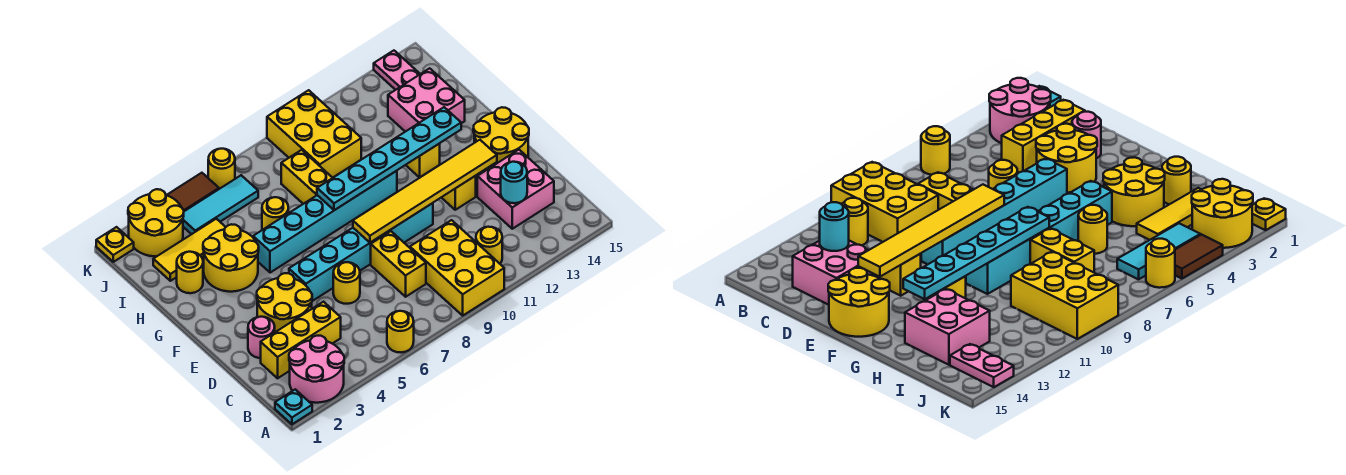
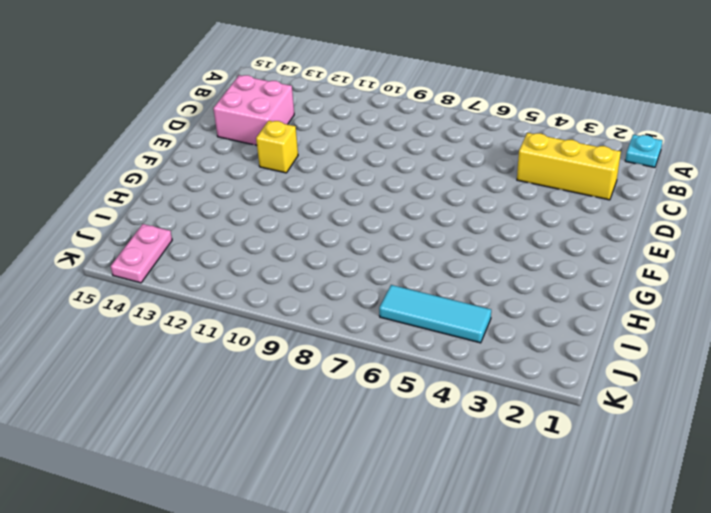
none -> pink round brick A2:B3 level 1
none -> yellow round brick A6 level 1
none -> yellow brick A9:C10 level 1
none -> yellow round brick B11 level 1

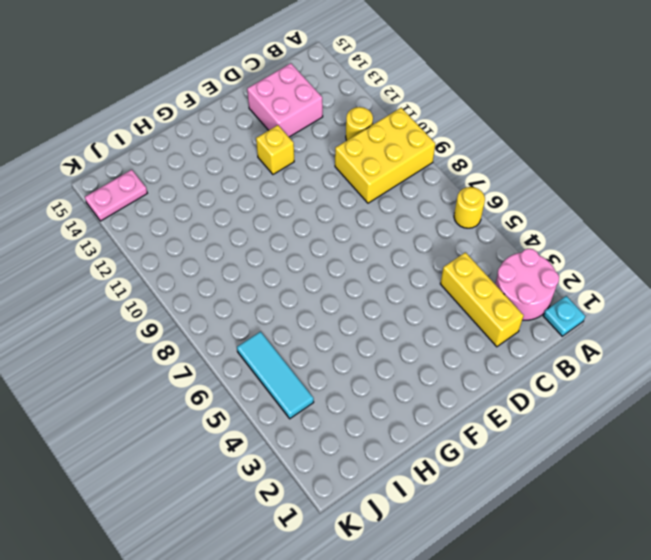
none -> yellow brick C8:D8 level 1
none -> pink round brick D2 level 1
none -> yellow round brick D3:E4 level 1
none -> yellow round brick D6 level 1

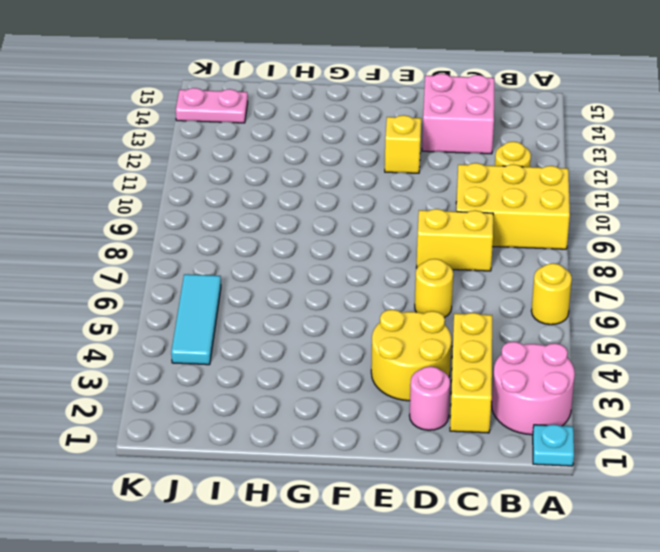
none -> cyan brick E5:E10 level 1
none -> yellow round brick E14:F15 level 1
none -> yellow round brick G3:H4 level 1
none -> cyan brick G5:G10 level 1

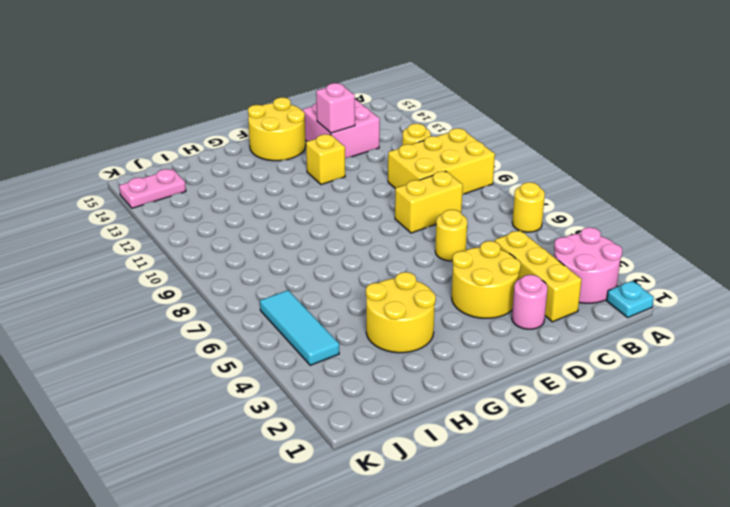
pink brick D13 level 2 -> none
none -> cyan brick E5:E10 level 1
none -> cyan brick G5:G10 level 1
none -> yellow brick G12 level 1
none -> yellow round brick H2 level 1

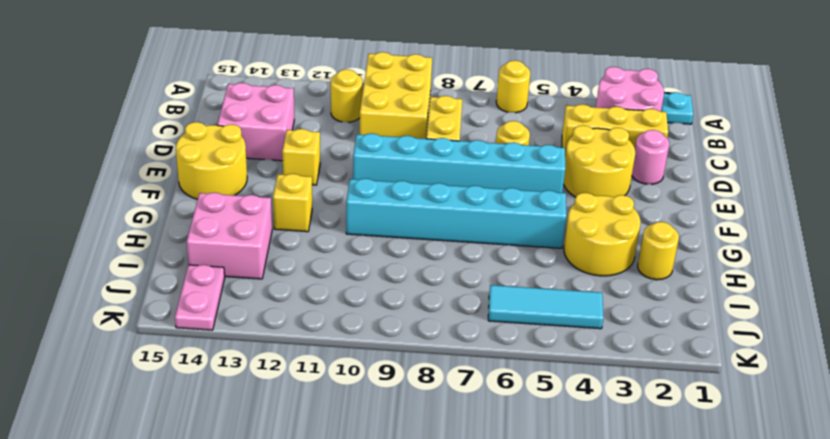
none -> yellow round brick H6 level 1
none -> yellow brick H8:I8 level 1
none -> yellow tile I2:I4 level 1
none -> yellow brick I9:K10 level 1

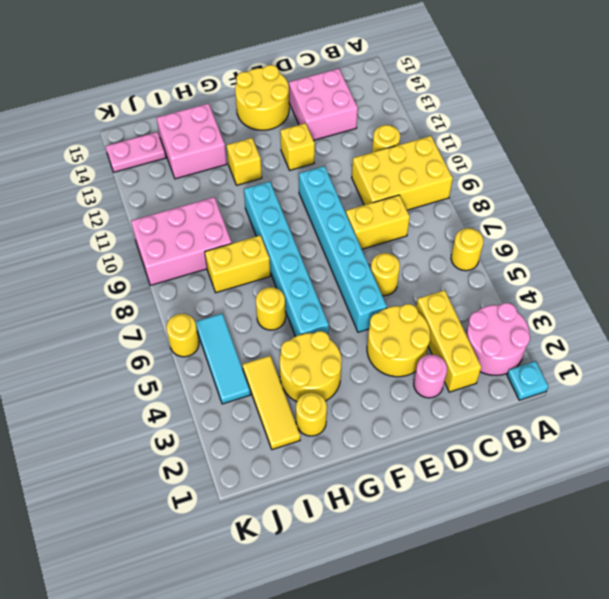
pink brick I9:K10 level 1 -> yellow brick I9:K10 level 1
none -> yellow round brick J2:K3 level 1
none -> yellow plate K1 level 1
none -> brown tile K4:K5 level 1
none -> cyan round brick C13 level 2

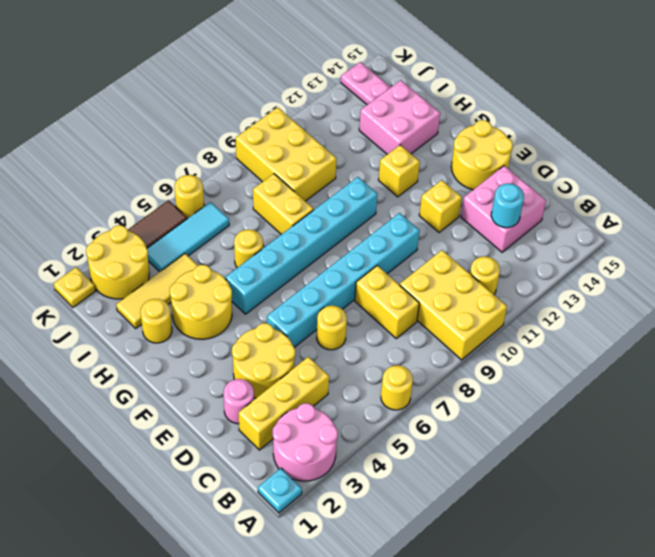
none -> yellow tile E8:E13 level 2
none -> cyan plate G8:G13 level 2

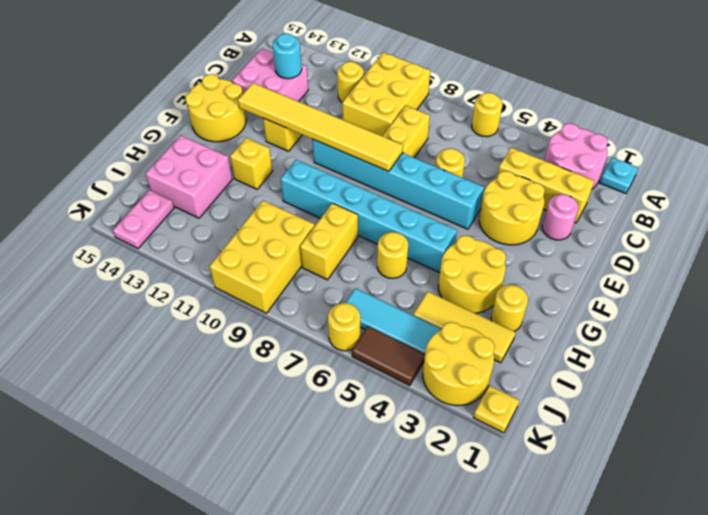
none -> cyan plate G8:G13 level 2

